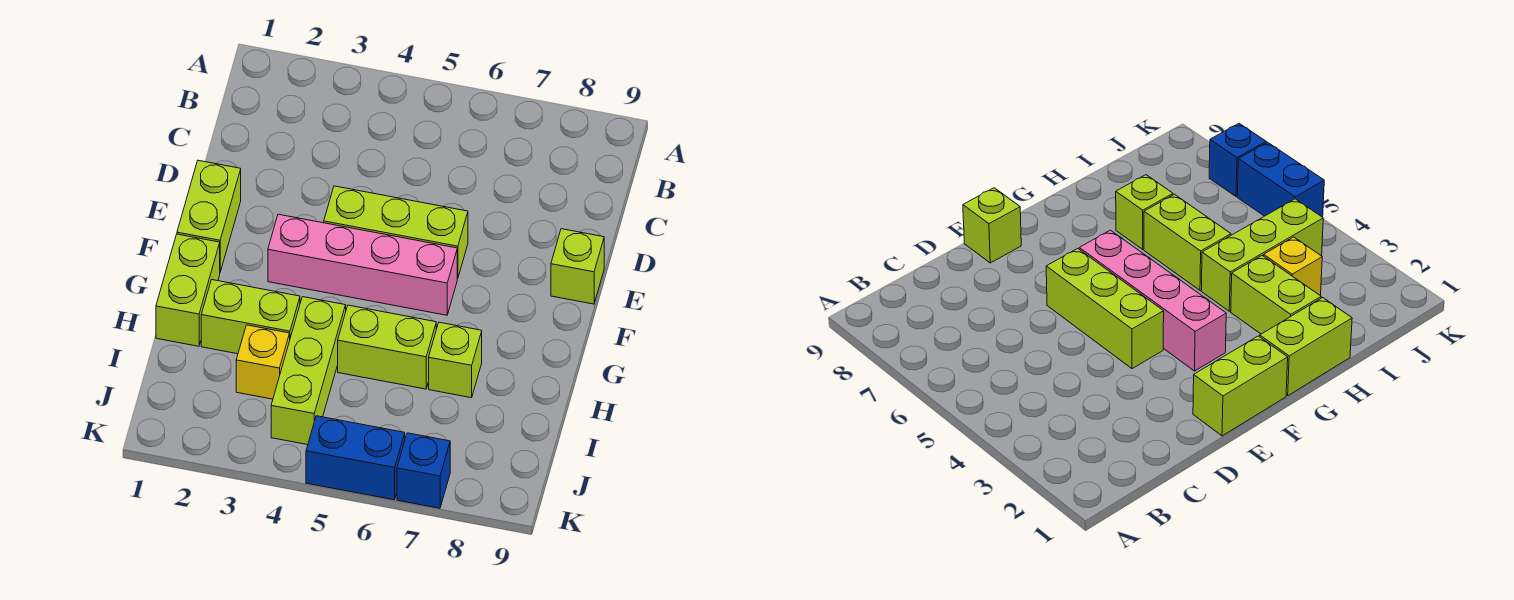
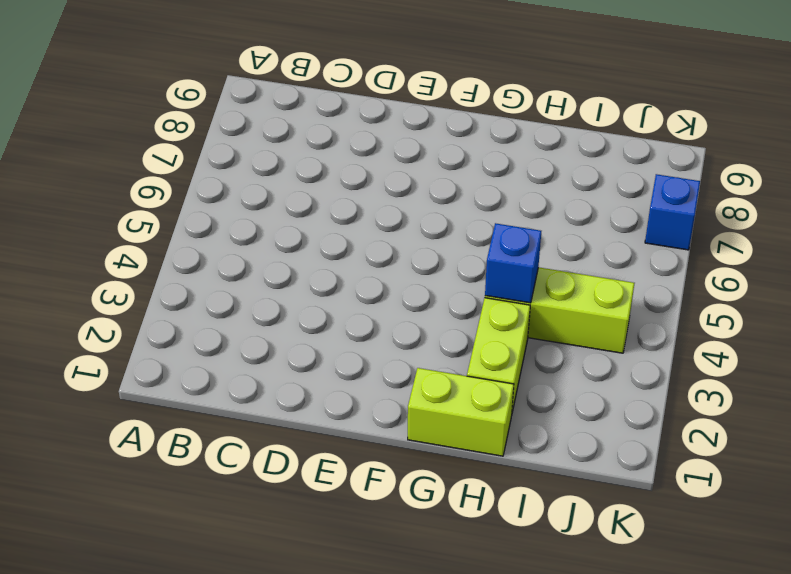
blue brick H4 level 2 -> none
none -> lime brick E1:F1 level 1
none -> lime brick E4:E6 level 1
none -> lime brick E9 level 1

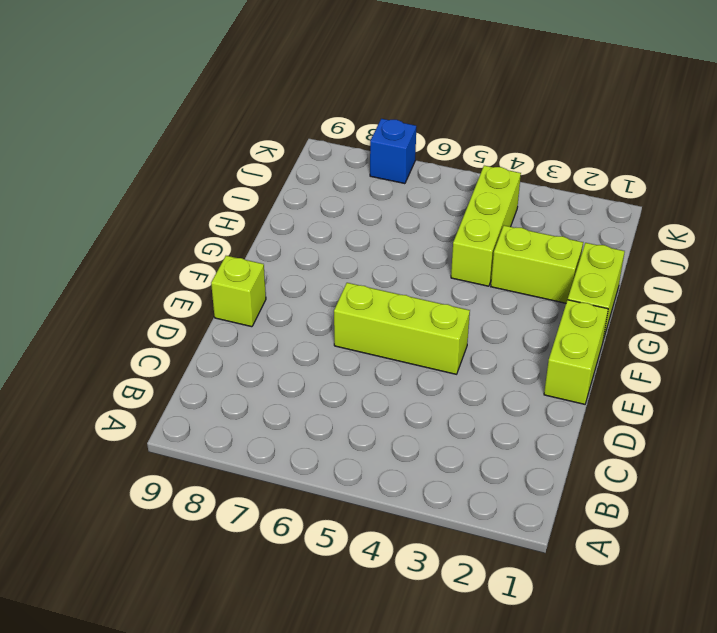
none -> pink brick F3:F6 level 1
none -> lime brick H5:H6 level 1
none -> lime brick H7 level 1

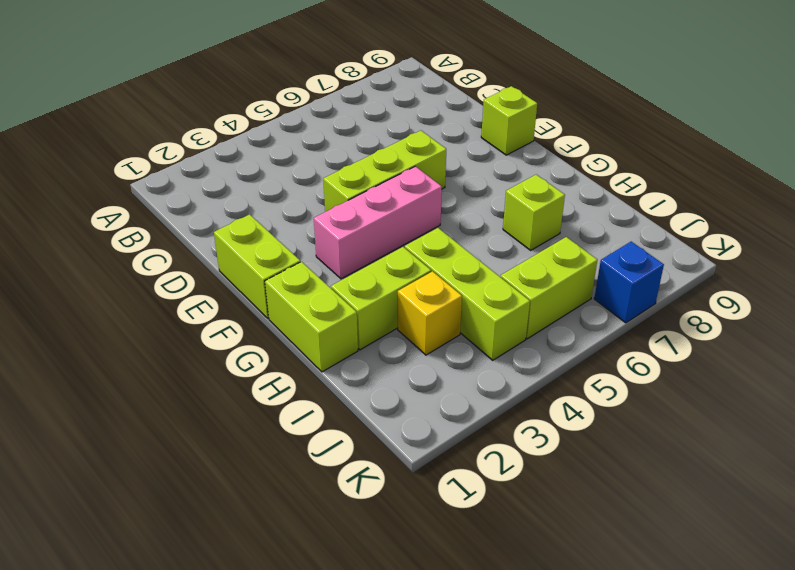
pink brick F3:F5 level 1 -> pink brick F3:F6 level 1
lime brick J5:J6 level 1 -> lime brick H5:H6 level 1
none -> blue brick K5:K6 level 1

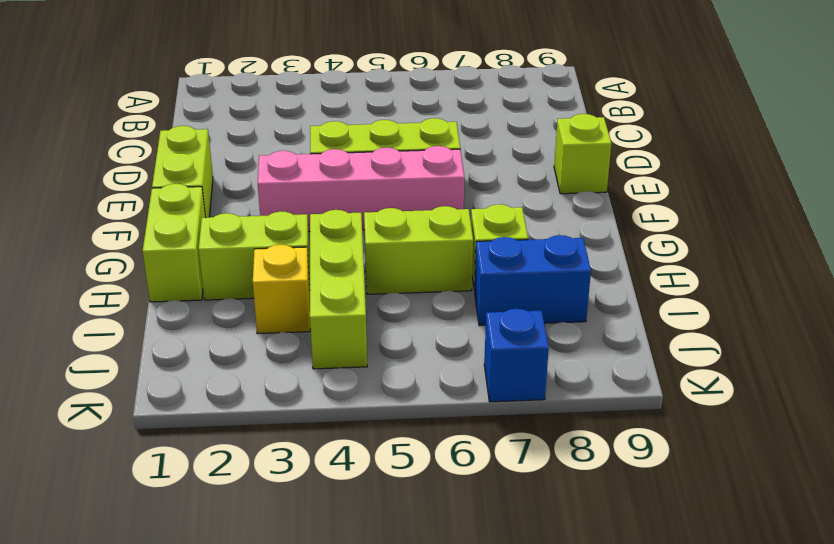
blue brick I7:I8 level 1 -> blue brick K5:K6 level 1

